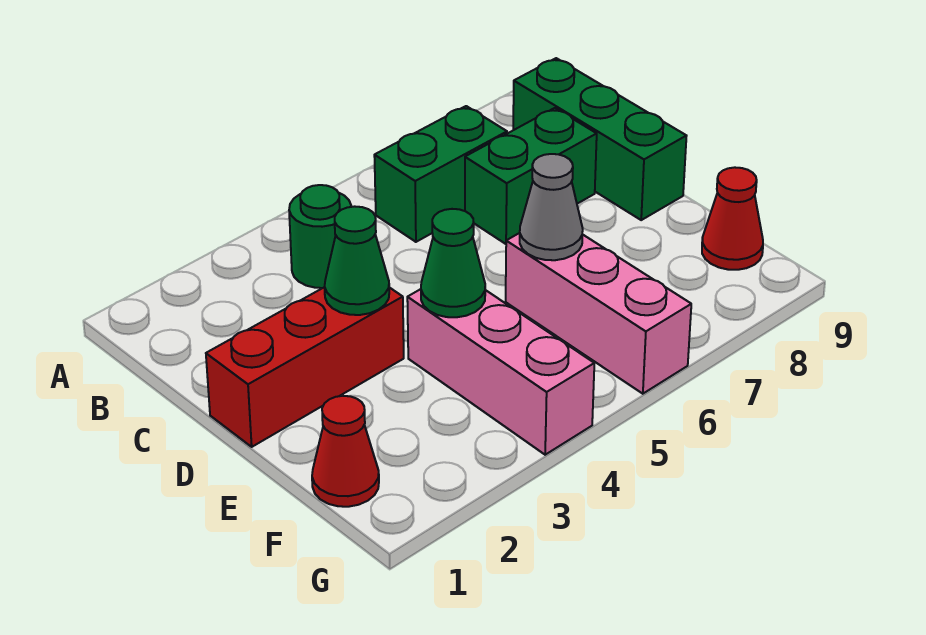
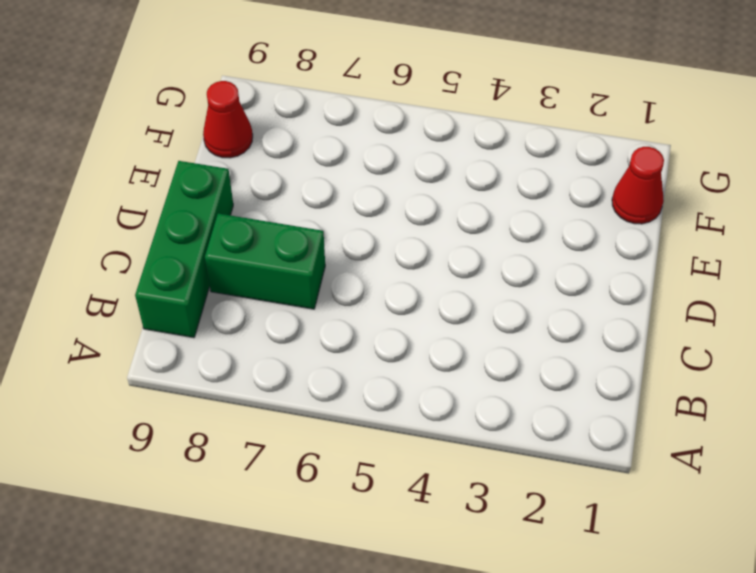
none -> green round brick B4 level 1
none -> green brick B6:B7 level 1
none -> red brick D1:D3 level 1

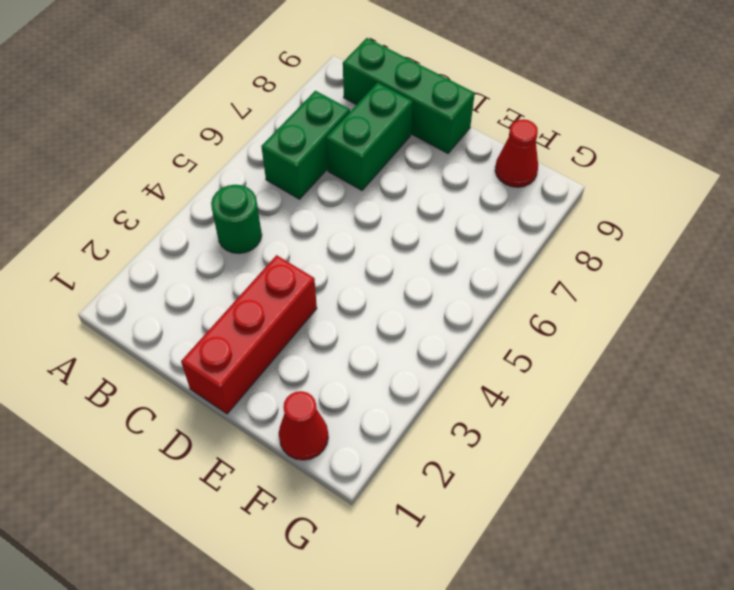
none -> pink brick E4:G4 level 1
none -> pink brick E6:G6 level 1
none -> green cone D3 level 2

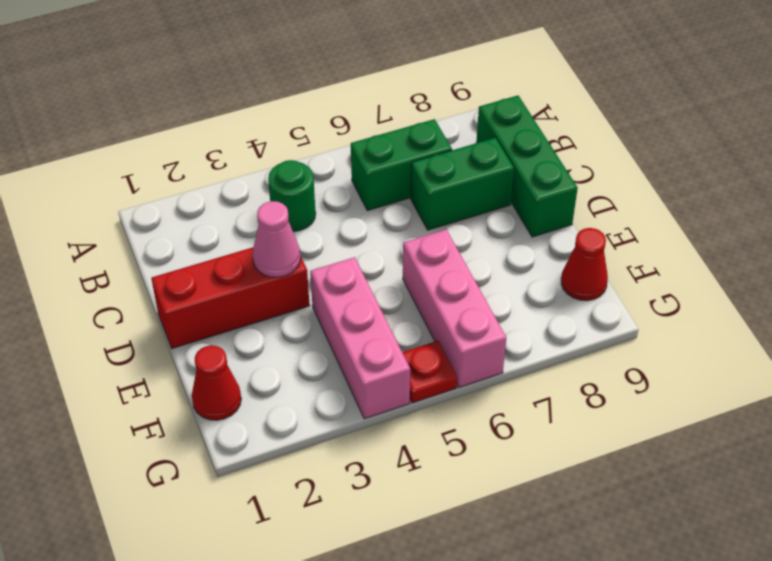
pink cone D3 level 2 -> green cone D3 level 2
red plate G5 level 1 -> none
none -> green cone E4 level 2
none -> grey cone E6 level 2

